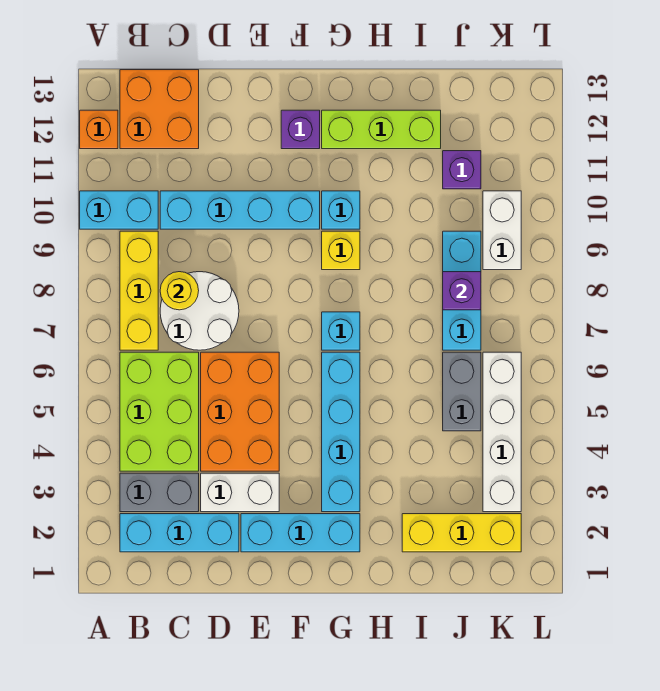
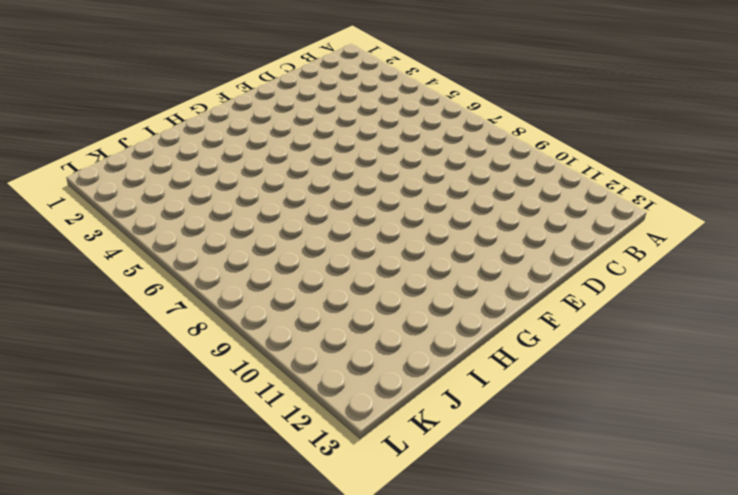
none -> cyan brick A10:B10 level 1
none -> orange brick A12 level 1
none -> cyan brick B2:D2 level 1

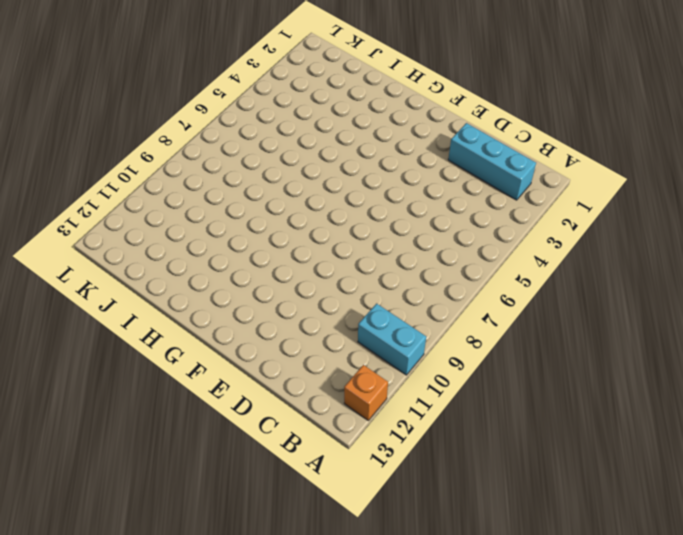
none -> grey brick B3:C3 level 1
none -> lime brick B4:C6 level 1
none -> yellow brick B7:B9 level 1

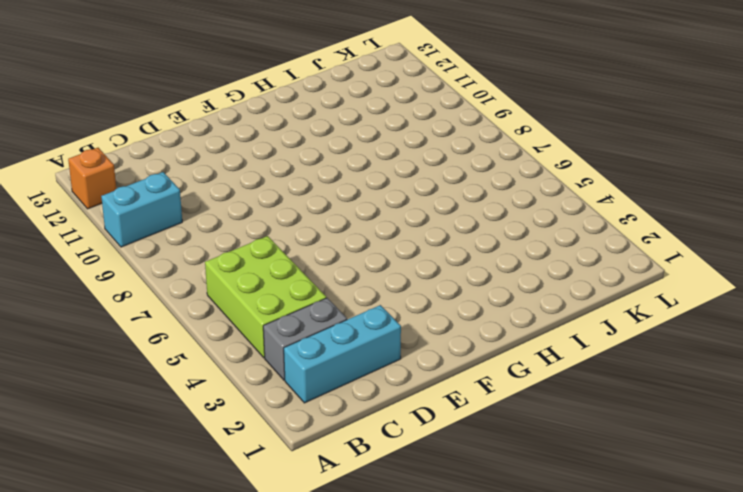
none -> yellow brick B7:B9 level 1
none -> orange brick B12:C13 level 1
none -> white round brick C7:D8 level 1

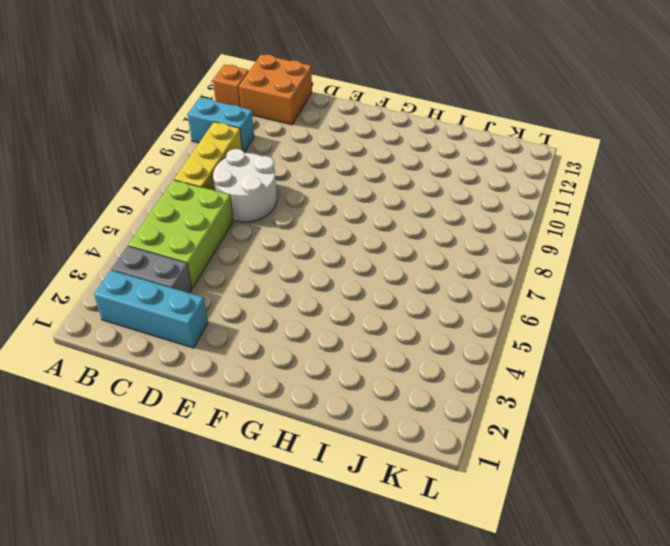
none -> cyan brick C10:F10 level 1
none -> white brick D3:E3 level 1
none -> orange brick D4:E6 level 1

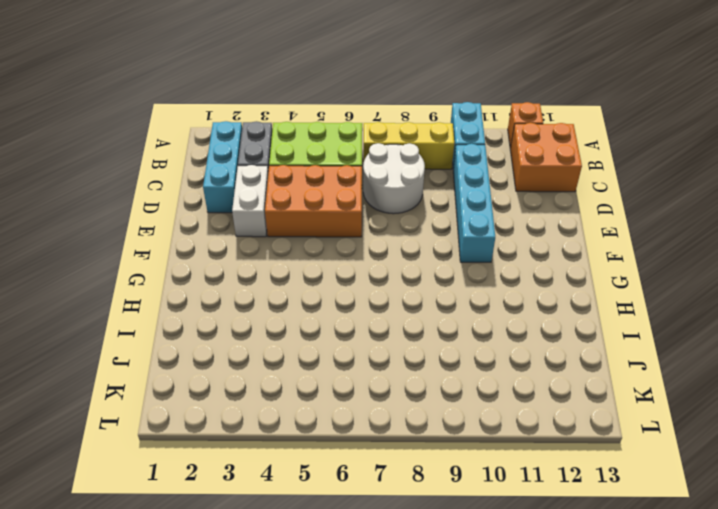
none -> cyan brick E2:G2 level 1
none -> purple brick F12 level 1
none -> cyan brick G3:G6 level 1

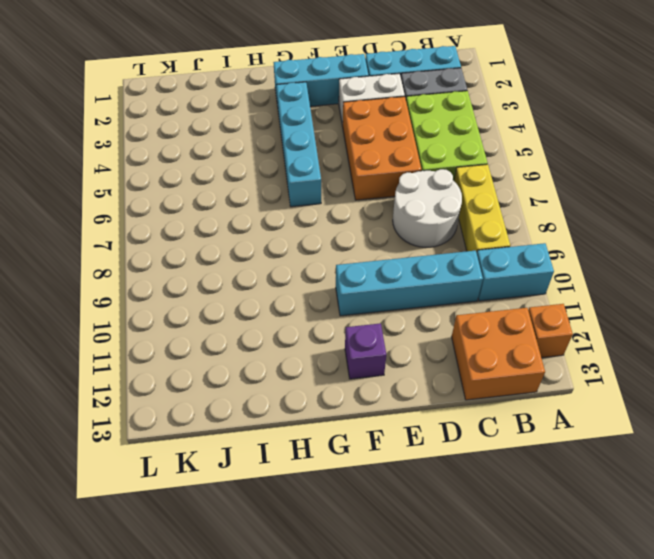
none -> cyan brick G7 level 1
none -> yellow brick G9 level 1
none -> cyan brick G10 level 1

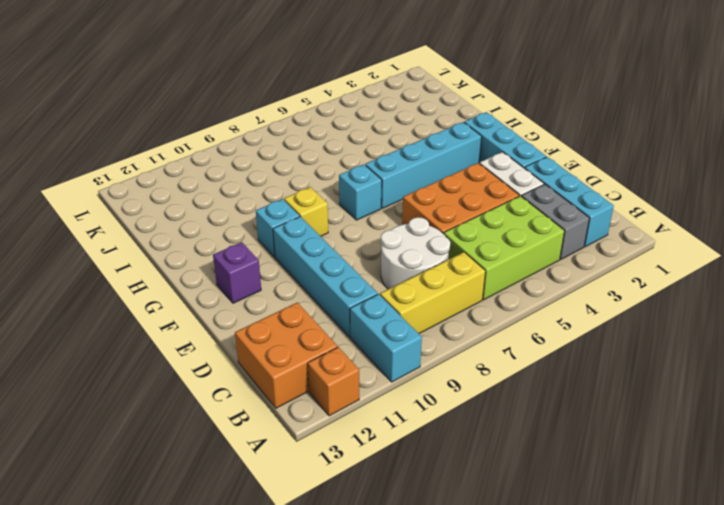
none -> lime brick G12:I12 level 1
none -> yellow brick I2:K2 level 1
none -> grey brick J5:J6 level 1

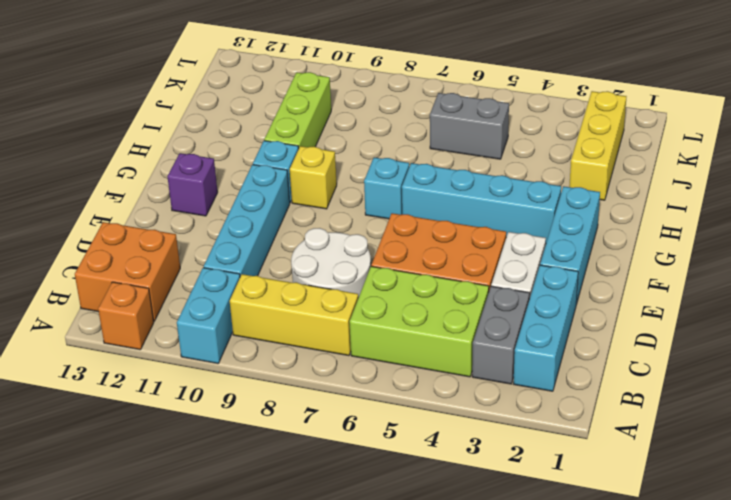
lime brick H10:J10 level 1 -> lime brick G12:I12 level 1
none -> cyan brick J7:J9 level 1
none -> purple brick J11 level 1
none -> white brick K3:K6 level 1

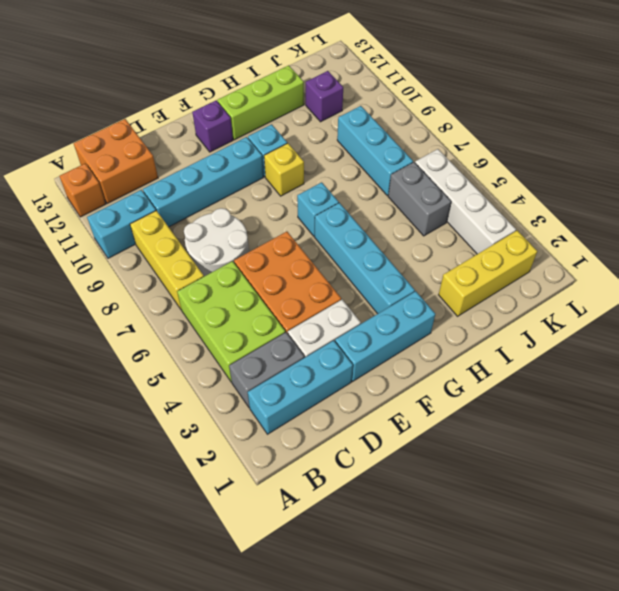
none -> white brick K9:K10 level 1
none -> yellow round brick C8 level 2
none -> purple brick J8 level 2

